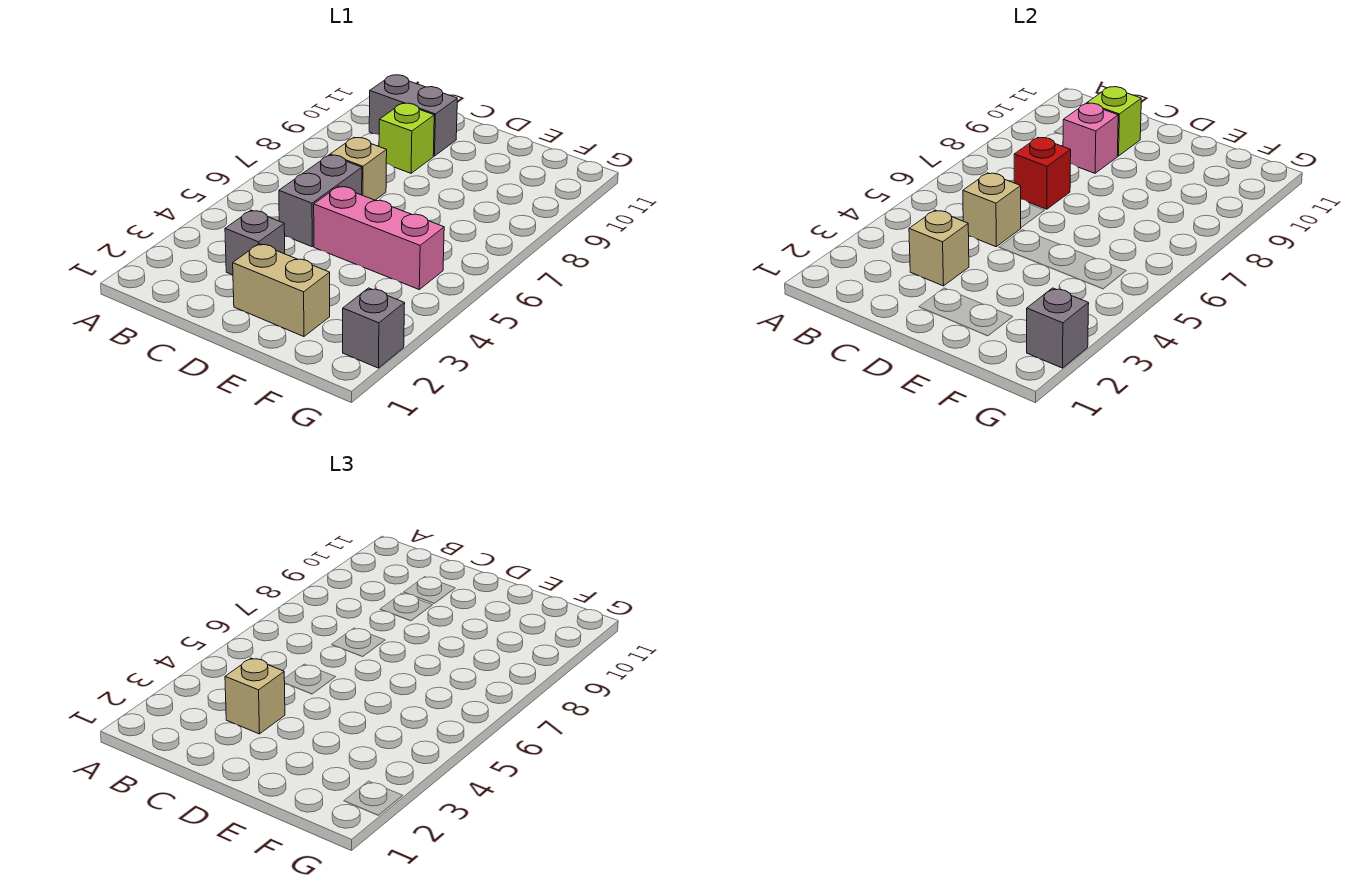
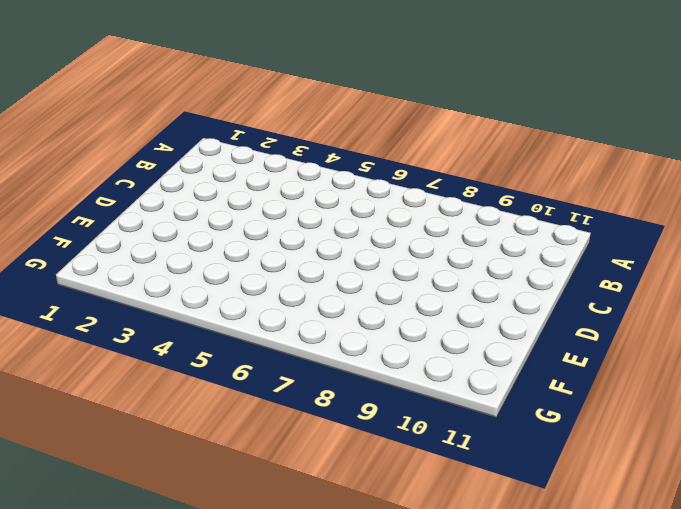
none -> grey brick B10:C10 level 1
none -> grey brick C3 level 1
none -> grey brick C5:C6 level 1

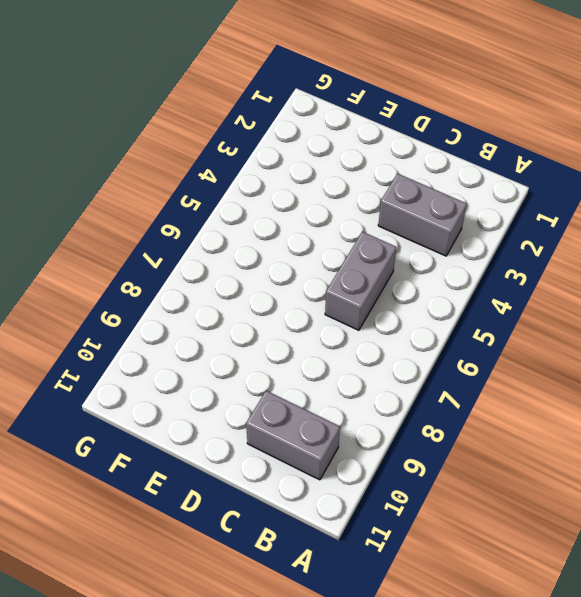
grey brick B3:C3 level 1 -> grey brick C3 level 1
none -> tan brick C7 level 1
none -> lime brick C9 level 1
none -> tan brick D2:E2 level 1

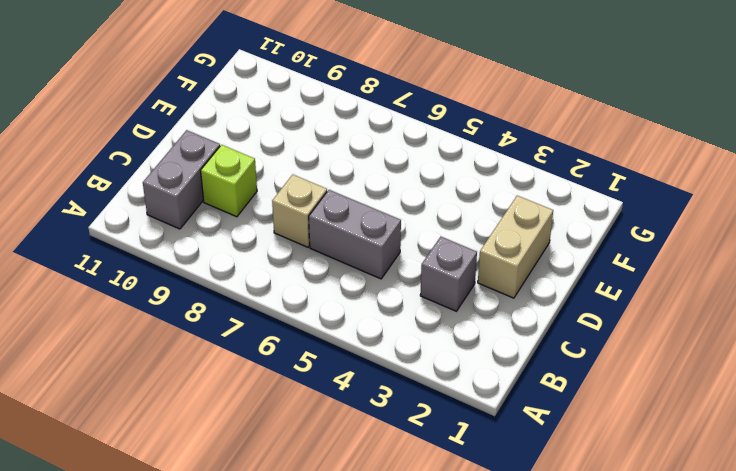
none -> pink brick D5:F5 level 1
none -> grey brick G2 level 1
none -> tan brick C3 level 2

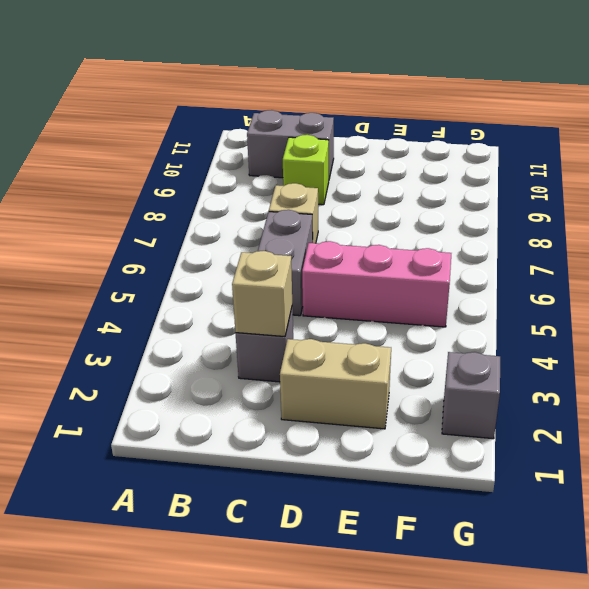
none -> tan brick C5 level 2
none -> red brick C7 level 2
none -> pink brick C9 level 2

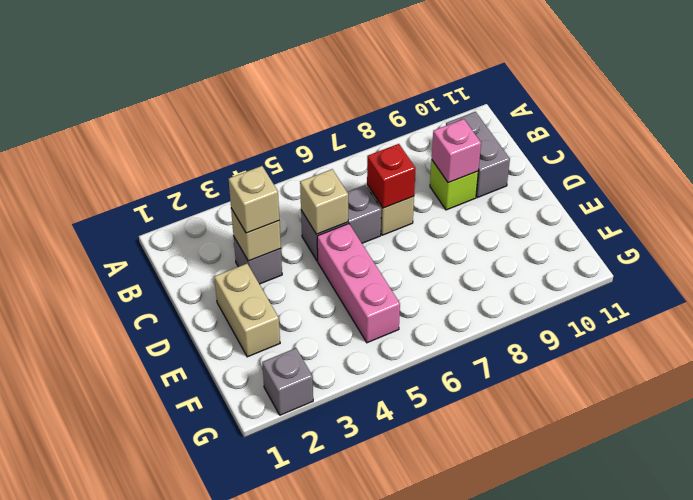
none -> lime brick C10 level 2
none -> grey brick G2 level 2

